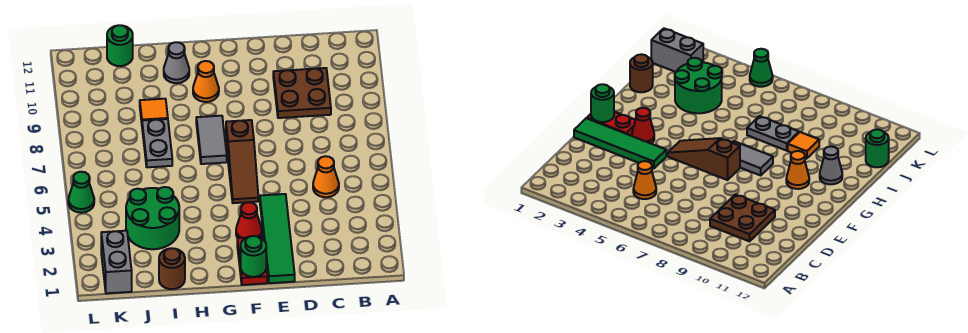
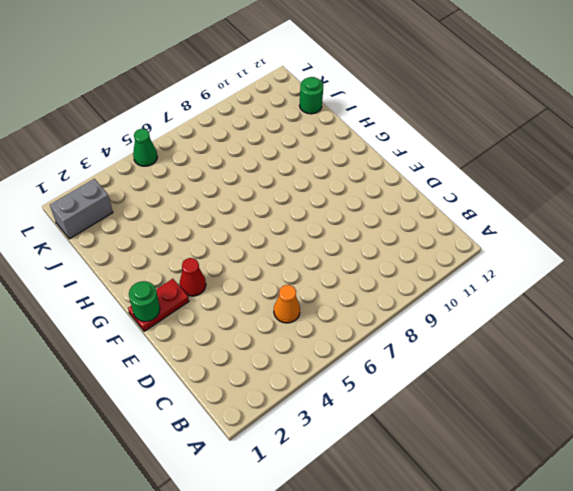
none -> brown plate C9:D10 level 1
none -> green tile E1:E4 level 1
none -> brown slope F5:F7 level 1 top 7

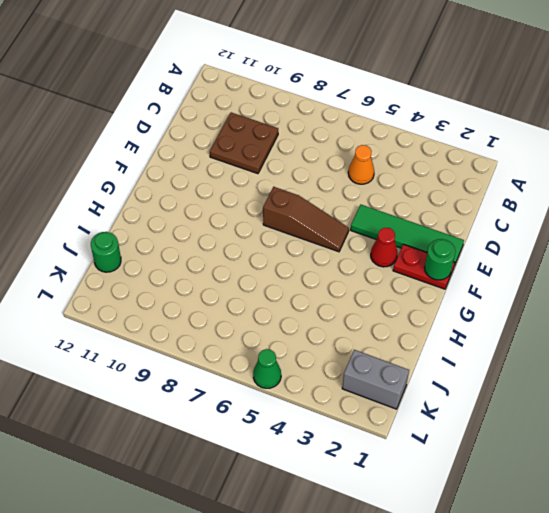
none -> grey tile G7:G8 level 1
none -> orange cone G10 level 1
none -> grey cone H11 level 1

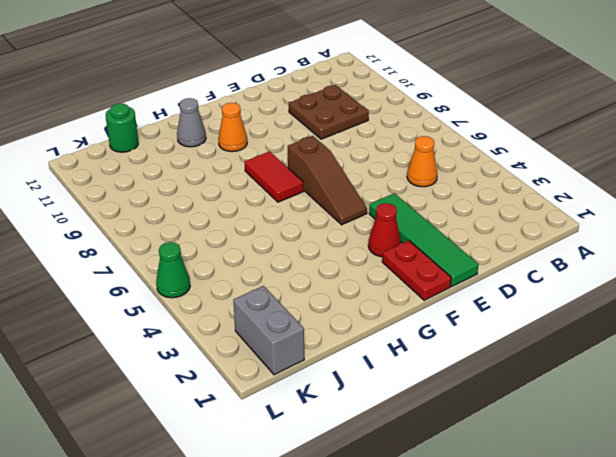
red tile G7:G8 level 1 -> grey tile G7:G8 level 1
none -> brown round brick I1 level 1
none -> green round brick I3:J4 level 1
none -> grey plate I7:I8 level 1

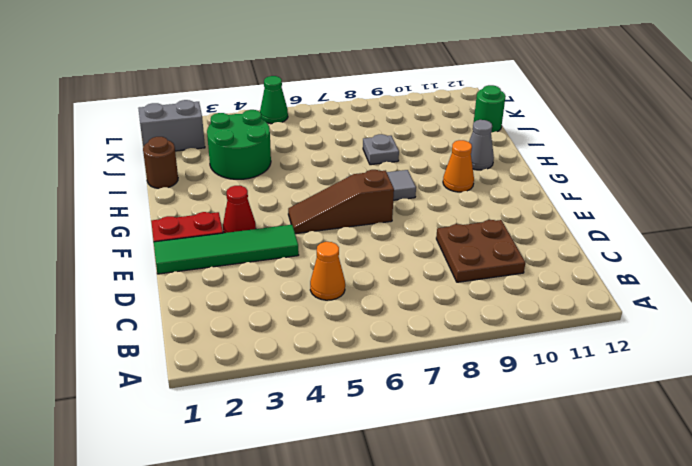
grey plate I8 level 1 -> grey plate I7:I8 level 1
none -> orange tile I9 level 1
none -> green round brick F1 level 2

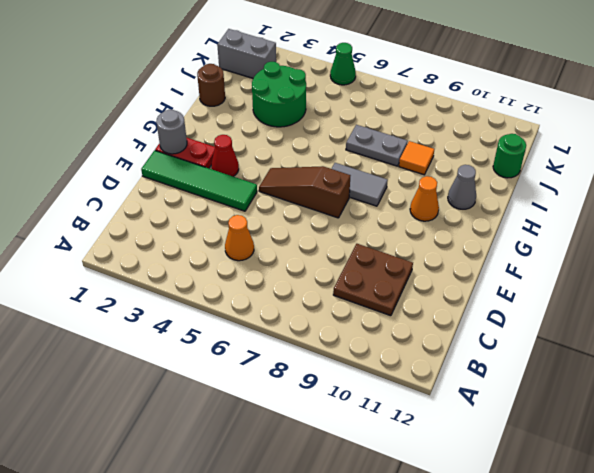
grey round brick F1 level 2 -> green round brick F1 level 2

